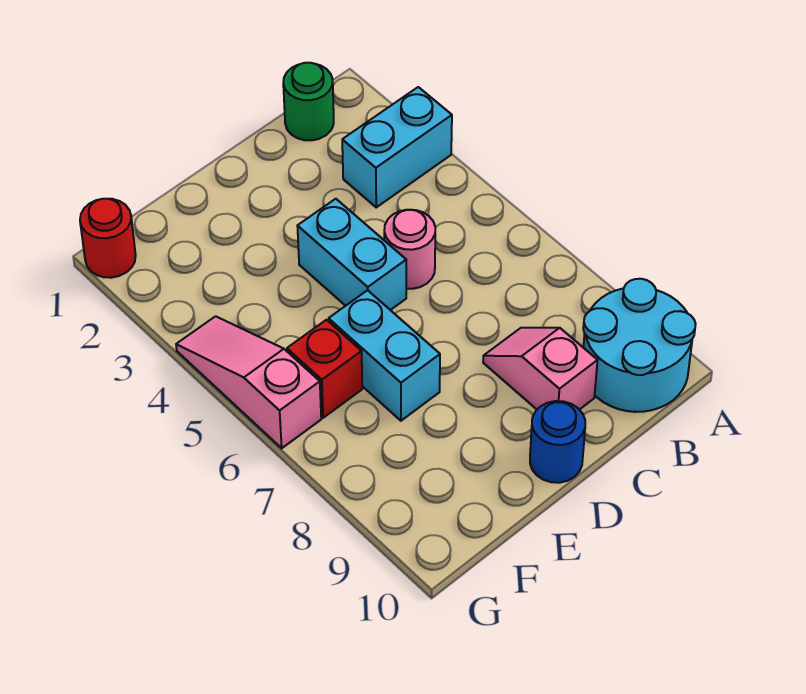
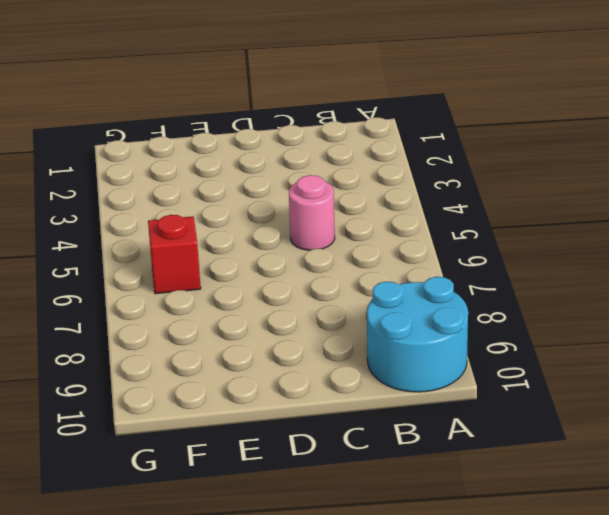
none -> cyan brick A3:B3 level 1
none -> green round brick B1 level 1

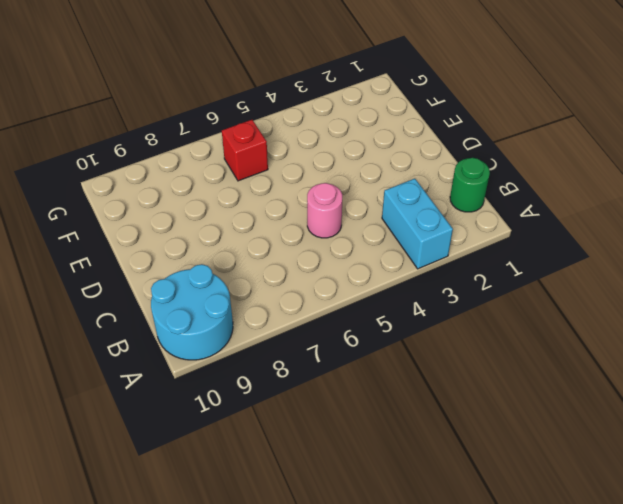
none -> pink slope C8:C9 level 1 top 9
none -> cyan brick D4:D5 level 1

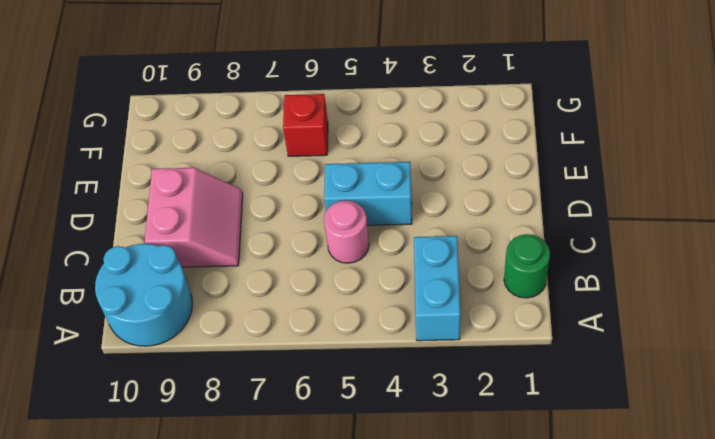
pink slope C8:D9 level 1 top 9 -> pink slope C8:C9 level 1 top 9
none -> blue round brick D10 level 1
none -> cyan brick E6:E7 level 1

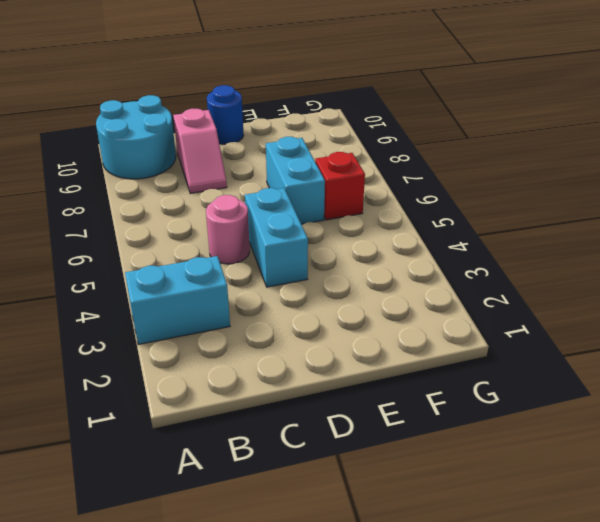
none -> green round brick B1 level 1
none -> red round brick G1 level 1

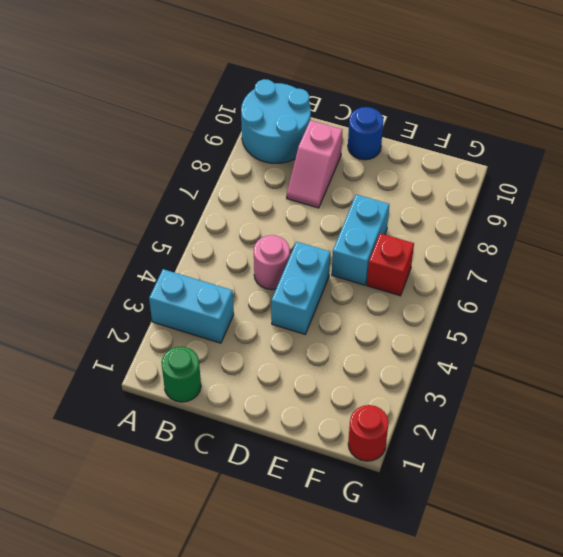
none -> pink slope G4:G6 level 1 top 6

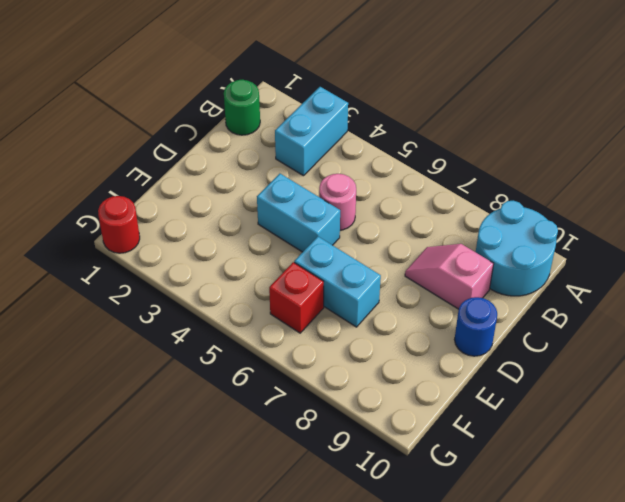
none -> pink slope G4:G6 level 1 top 6

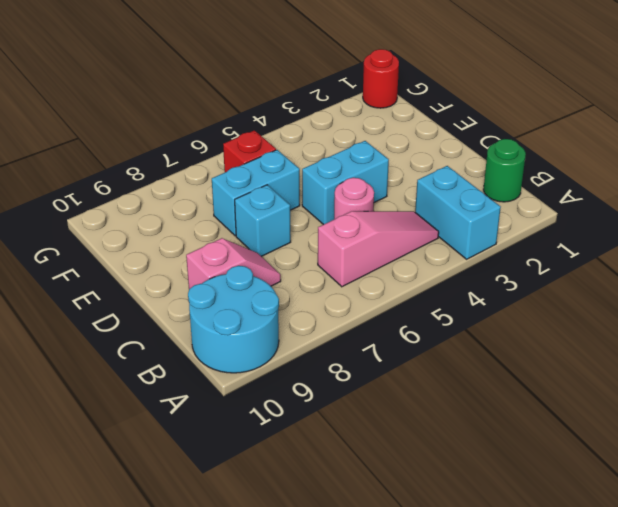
pink slope B4:B6 level 1 top 6 -> pink slope G4:G6 level 1 top 6
cyan brick D7 level 1 -> none
none -> blue round brick D10 level 1

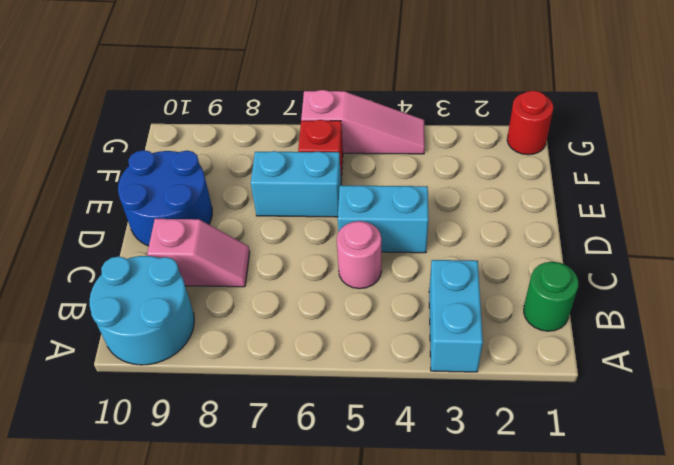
blue round brick D9:E10 level 1 -> blue round brick D10 level 1

